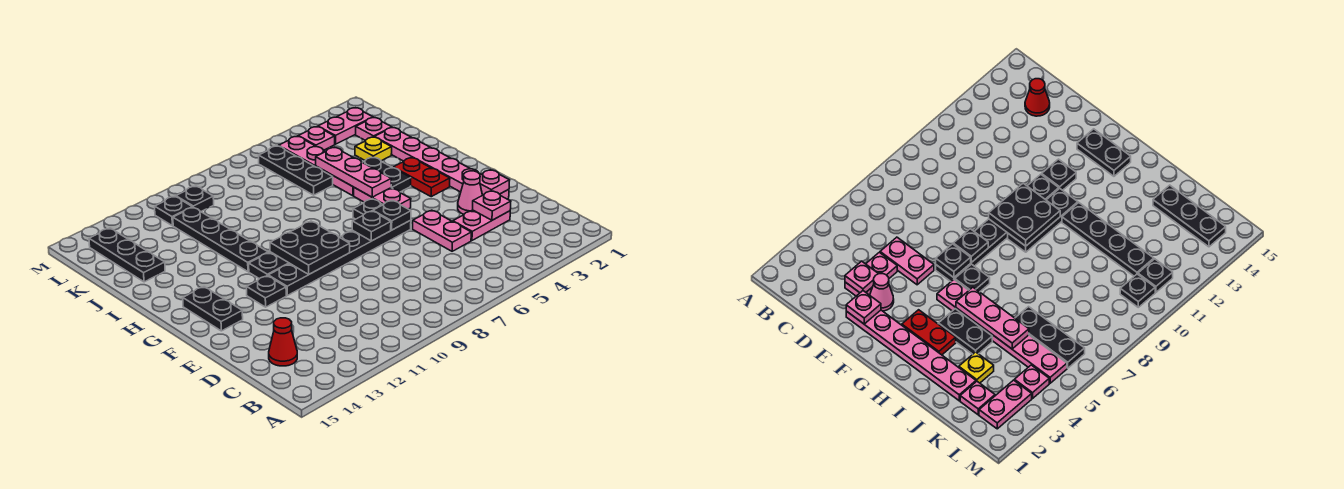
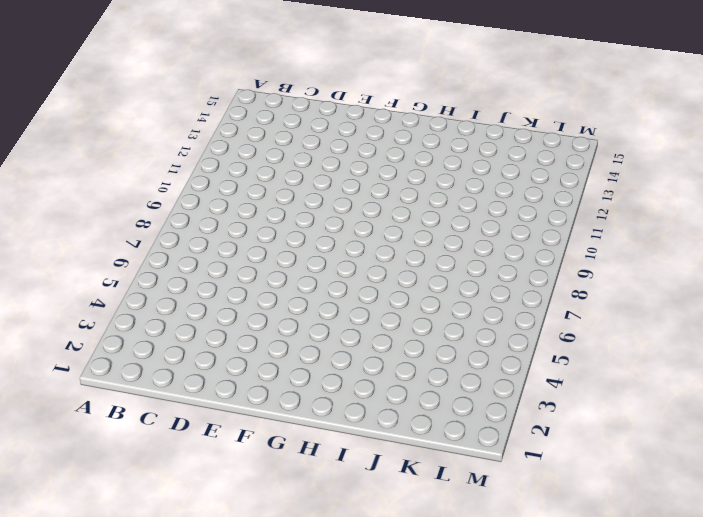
none -> red cone C14 level 1
none -> pink plate D3:D4 level 1
none -> pink plate D5:E5 level 1

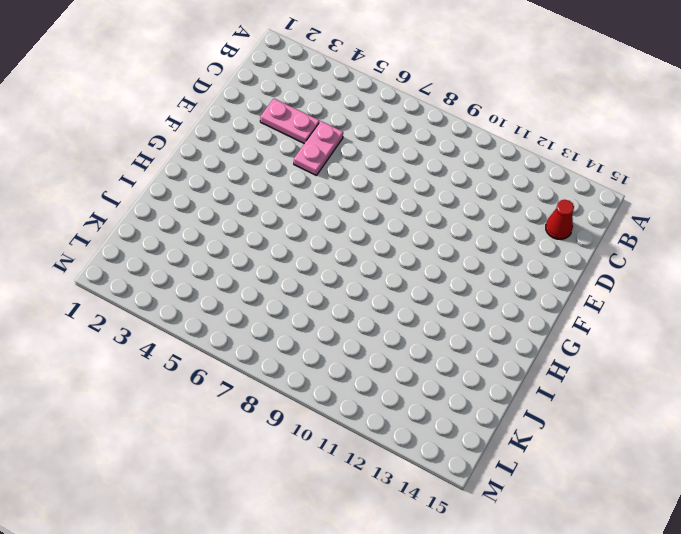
none -> pink plate E2:J2 level 1
none -> pink cone E3 level 1
none -> black plate F6:F11 level 1

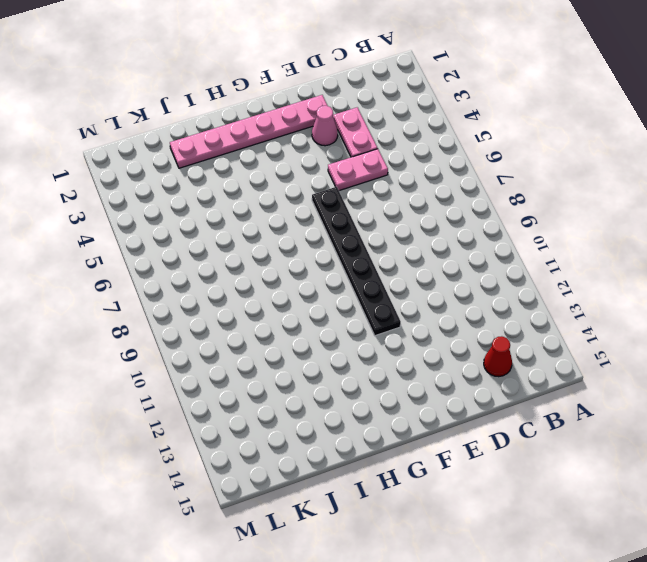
none -> black plate F12 level 1
none -> black plate F14:G14 level 1
none -> red plate G3:H3 level 1

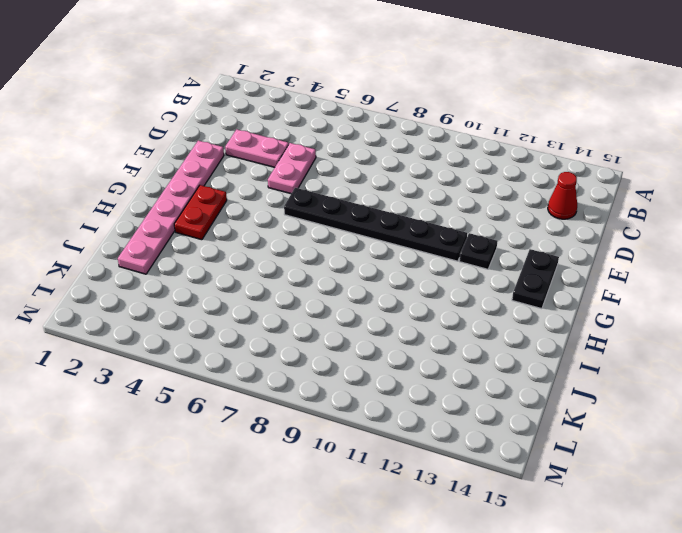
none -> pink cone E3 level 1
none -> pink plate G5:H5 level 1
none -> black plate G6 level 1

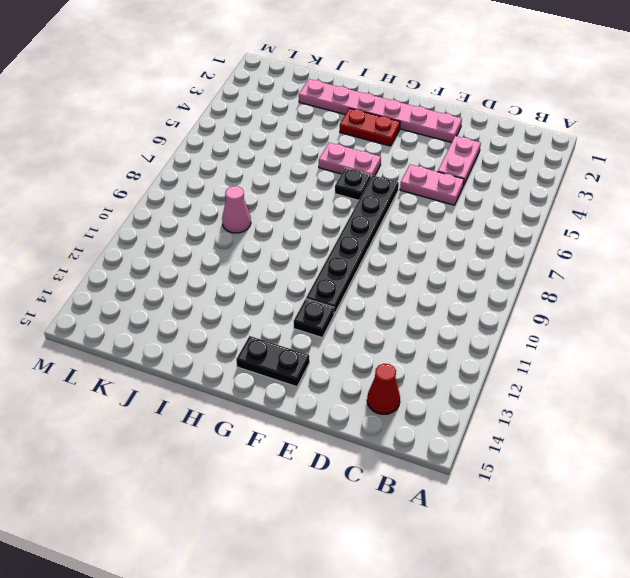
pink cone J9 level 1 -> pink cone E3 level 1
none -> black plate G9:G11 level 1
none -> black plate H4:I4 level 1
none -> black plate H11:K11 level 1

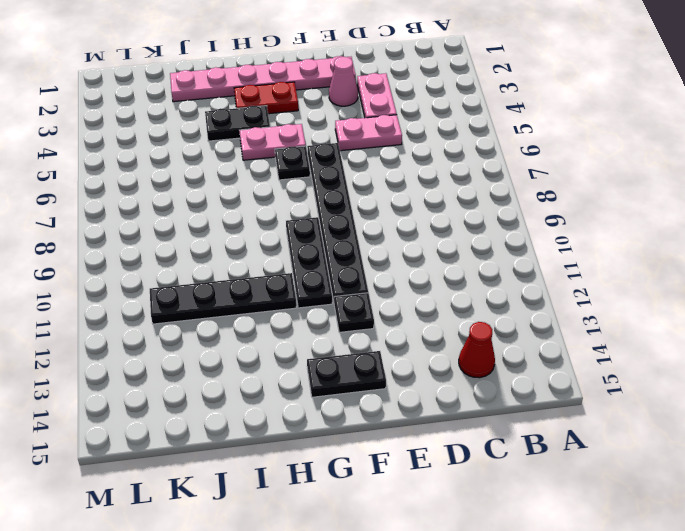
none -> pink plate I5:L5 level 1
none -> yellow plate J3 level 1
none -> black plate J6:L6 level 1

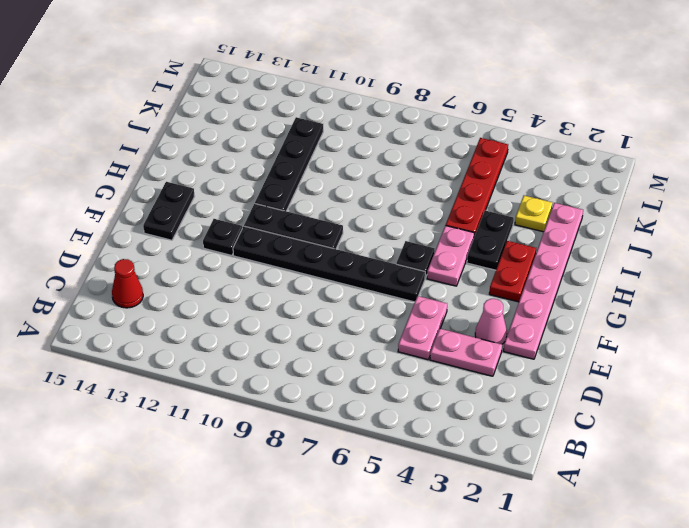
red plate I5:L5 level 1 -> pink plate I5:L5 level 1
none -> black plate J6:L6 level 1
none -> black plate J14:L14 level 1
none -> pink plate K2 level 1

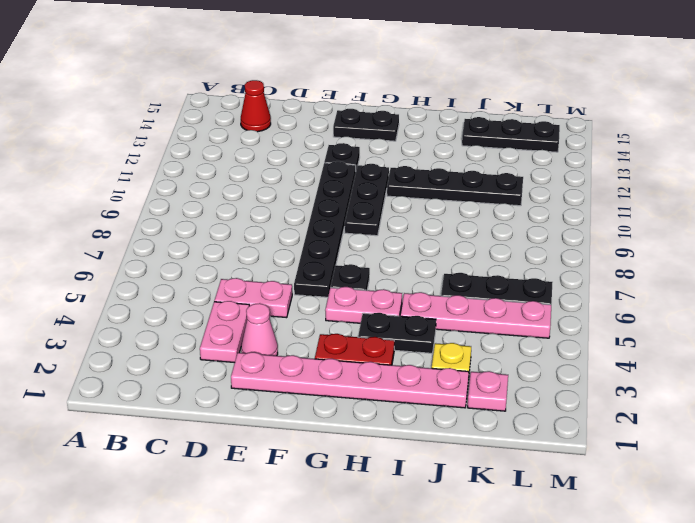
none -> pink plate L2:L3 level 1
none -> pink plate L4 level 1
none -> black plate L10 level 1

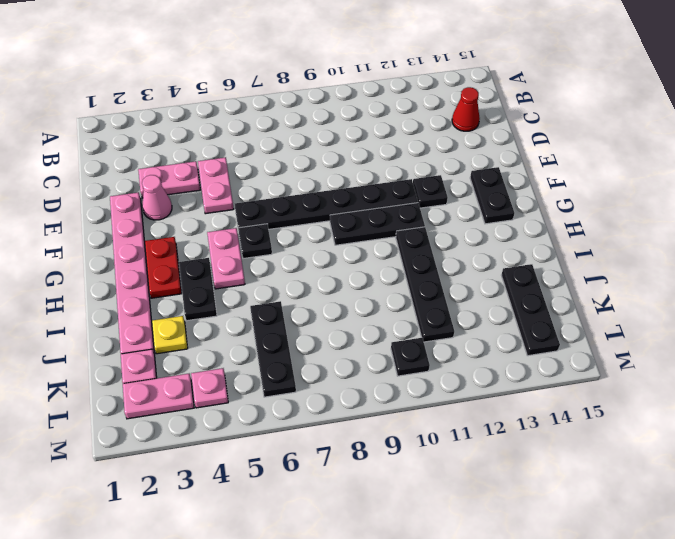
none -> pink plate I5:L5 level 1
none -> black plate L11 level 1
none -> pink plate D3 level 2

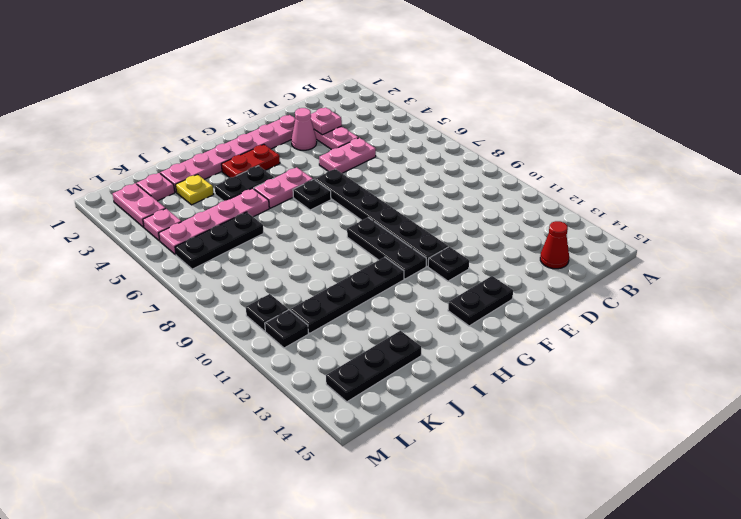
none -> pink plate E2 level 2
none -> black plate F6 level 2
none -> black plate F7 level 2

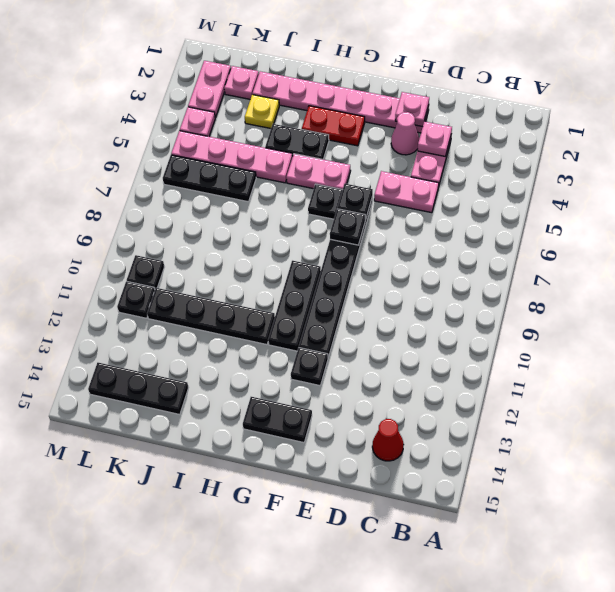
none -> black plate F9:G10 level 2
none -> pink plate H5:J5 level 2

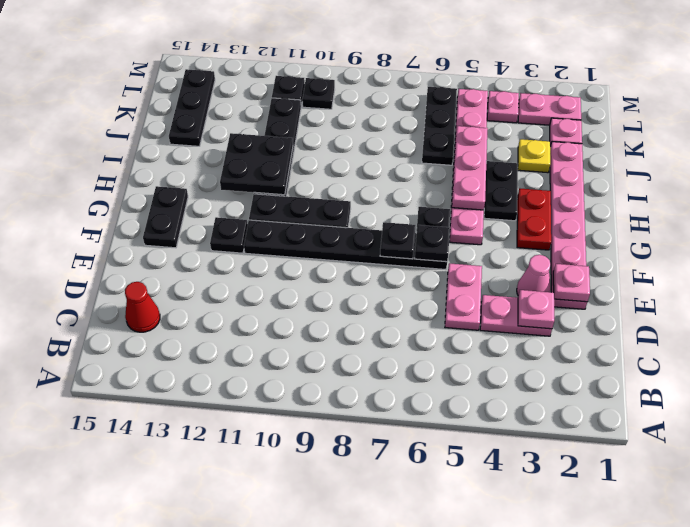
black plate H11:I12 level 2 -> black plate F9:G10 level 2

